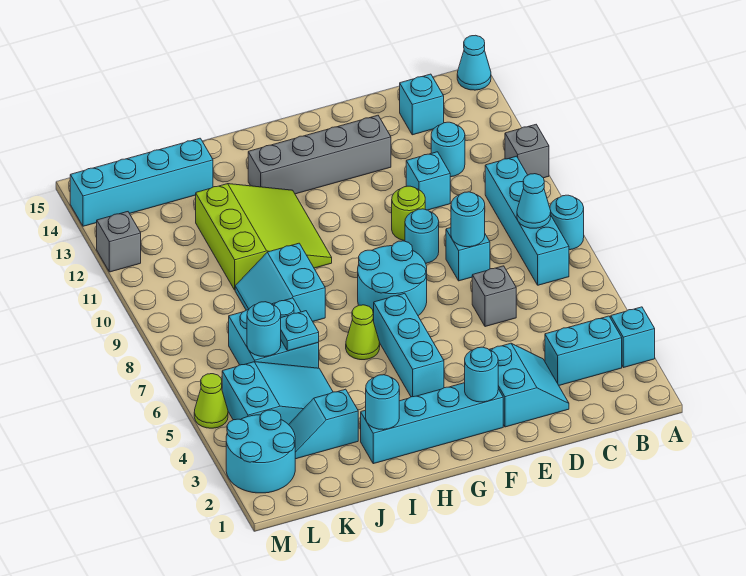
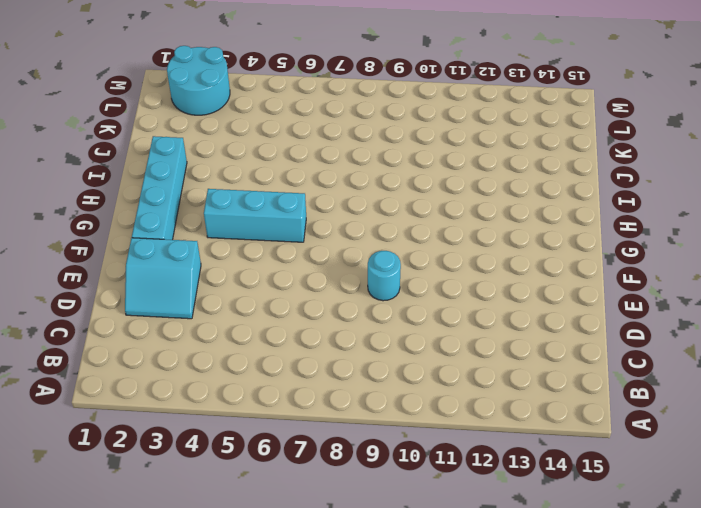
none -> cyan brick A3 level 1
none -> cyan round brick A8 level 1
none -> grey brick A11 level 1
none -> cyan cone A15 level 1

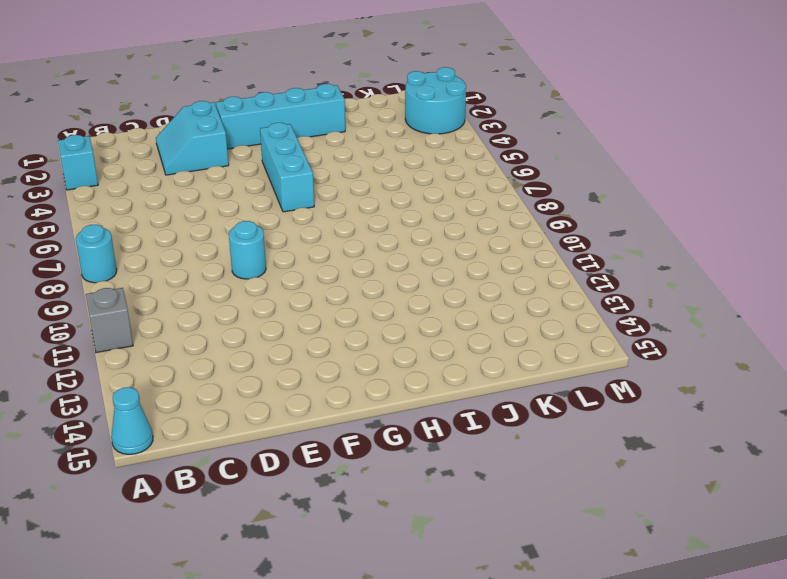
none -> cyan brick B3:C3 level 1
none -> cyan brick B7:B10 level 1
none -> cyan round brick C12 level 1
none -> cyan brick C14 level 1

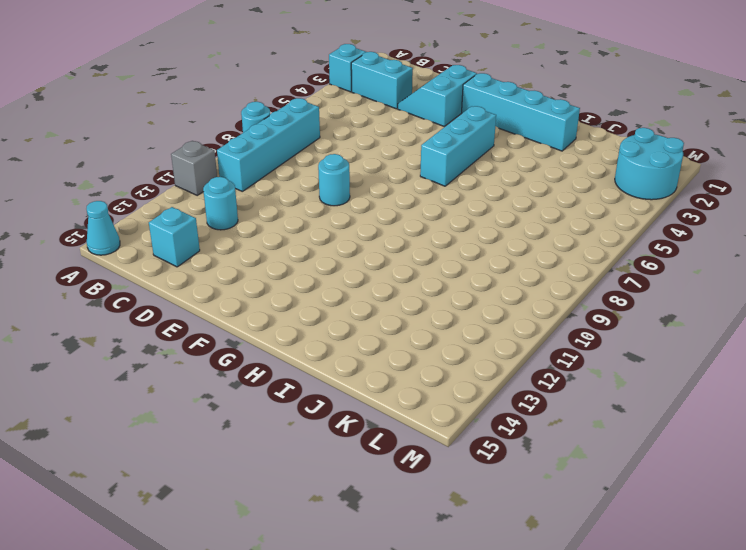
none -> grey brick D6 level 1
none -> cyan brick D8 level 1
none -> cyan brick D11 level 1
none -> lime round brick E10 level 1

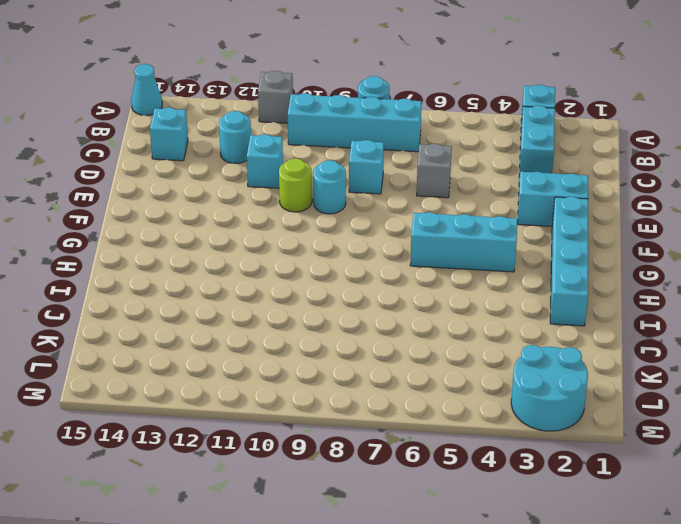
none -> grey brick E13:H13 level 1
none -> cyan round brick F7:G8 level 1
none -> lime cone H6 level 1
none -> lime slope H10:J12 level 1 top J

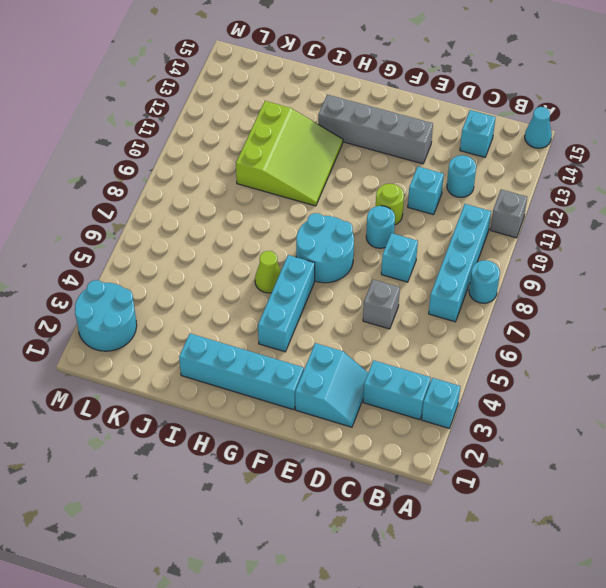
none -> cyan slope I8:J9 level 1 top I
none -> cyan slope J3:K3 level 1 top J
none -> cyan slope J4:L5 level 1 top L
none -> cyan brick J6:K7 level 1

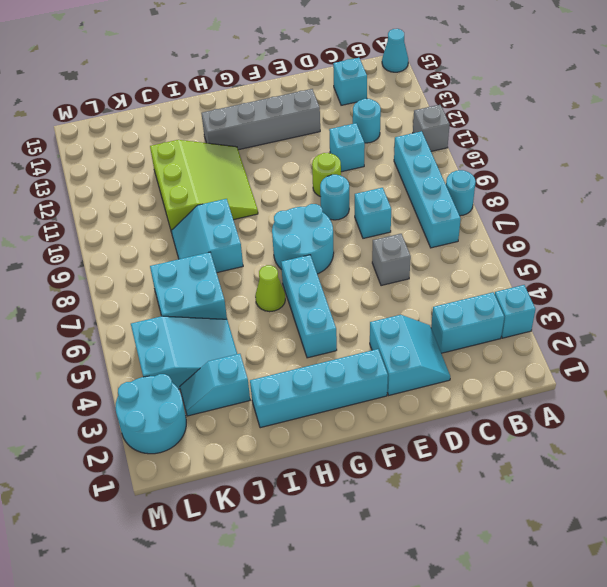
none -> cyan brick J14:M14 level 1
none -> lime cone M5 level 1
none -> grey brick M12 level 1
none -> cyan cone B8 level 2

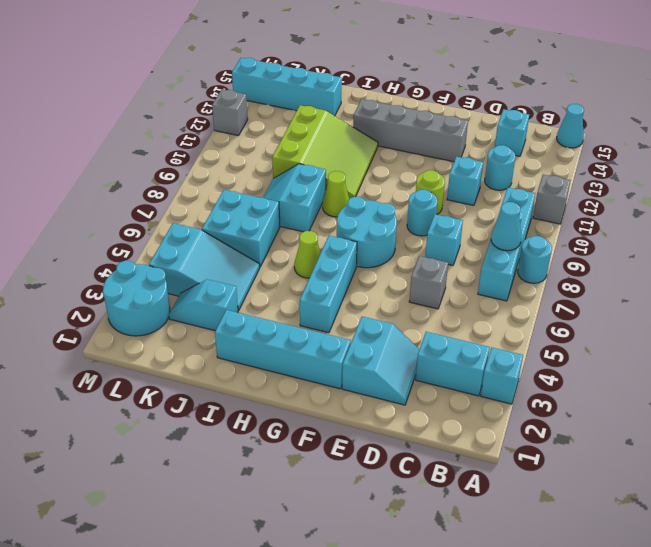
lime cone H9 level 1 -> lime cone M5 level 1
none -> cyan round brick D8 level 2
none -> cyan round brick F2 level 2
none -> cyan round brick I2 level 2
none -> cyan plate J6 level 2

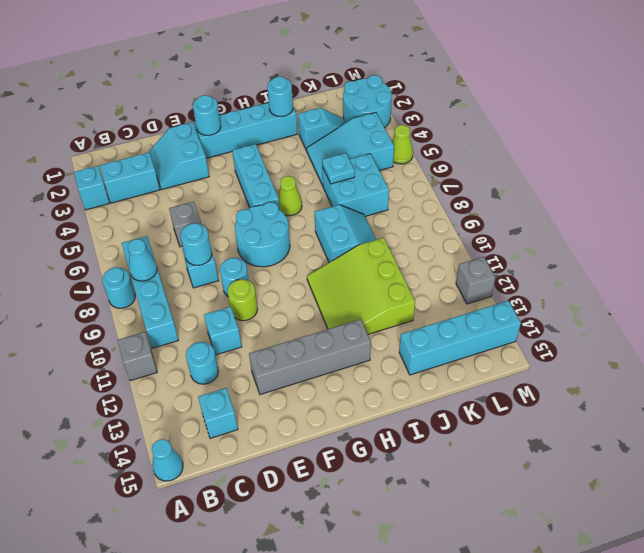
none -> cyan round brick K6 level 2

